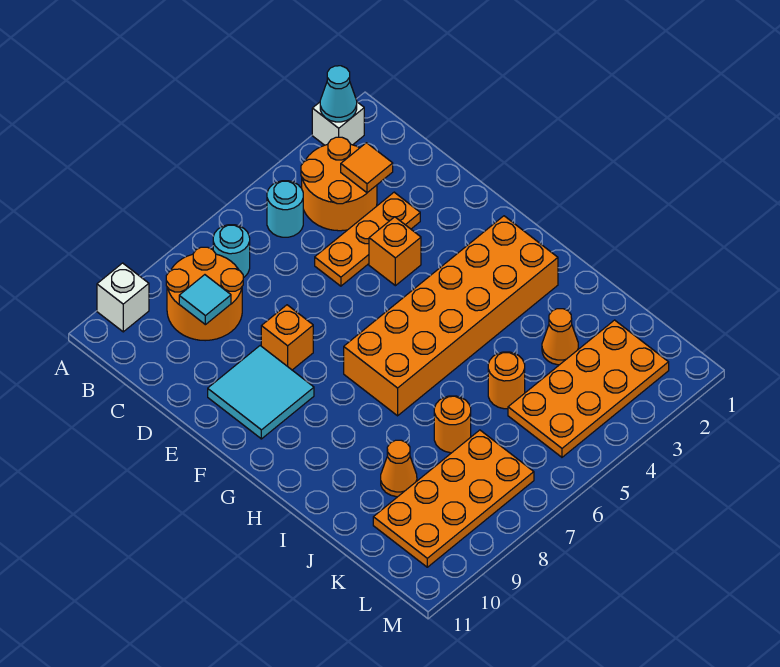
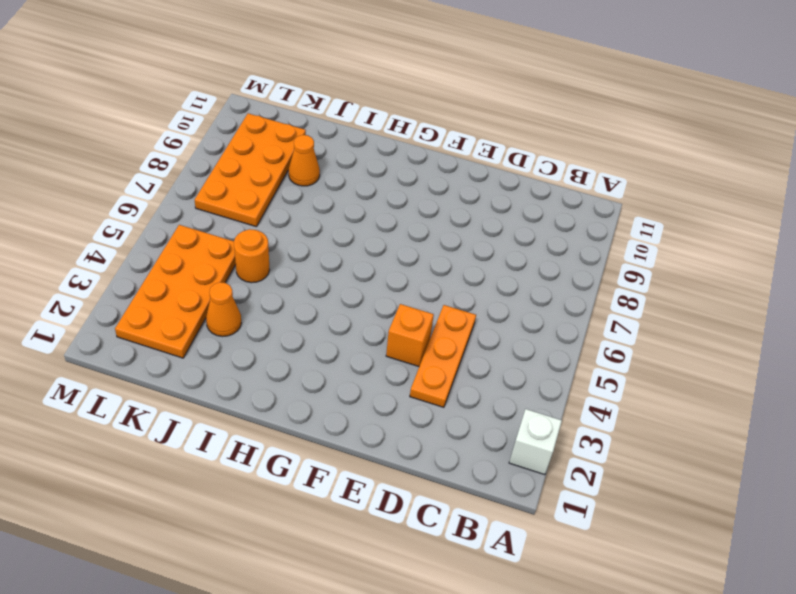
none -> white brick A10 level 1
none -> orange round brick B3:C4 level 1
none -> cyan round brick B5 level 1

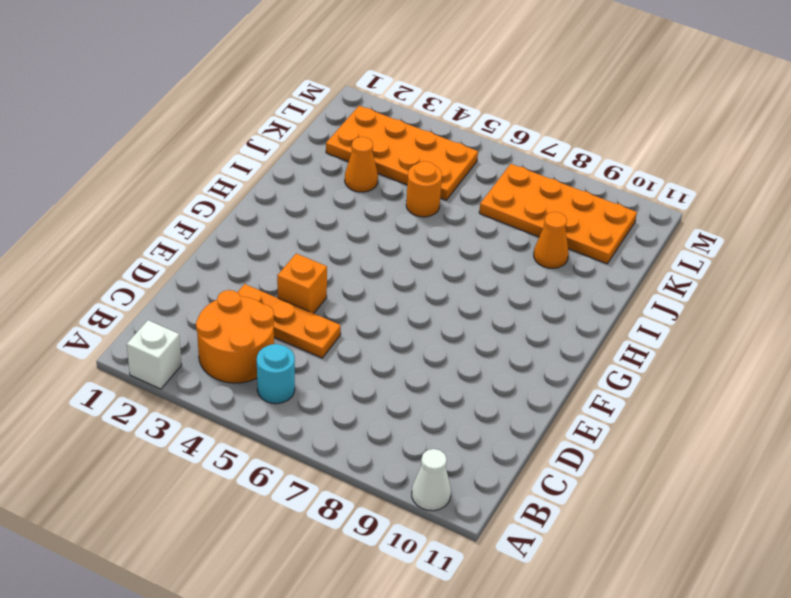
white cone A10 level 1 -> white brick A10 level 1
none -> cyan round brick B7 level 1
none -> orange round brick B8:C9 level 1
none -> orange brick E8 level 1

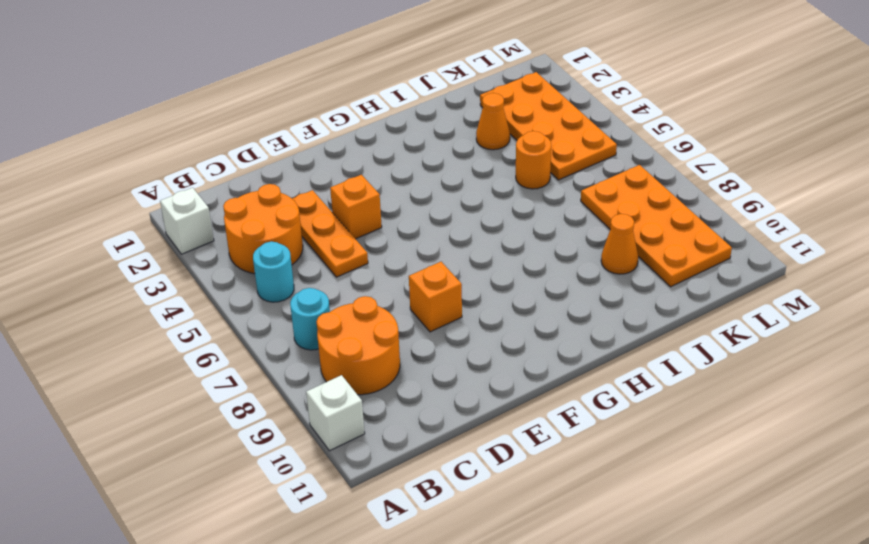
none -> cyan tile E9:F10 level 1
none -> orange brick G2:H7 level 1
none -> orange round brick J7 level 1

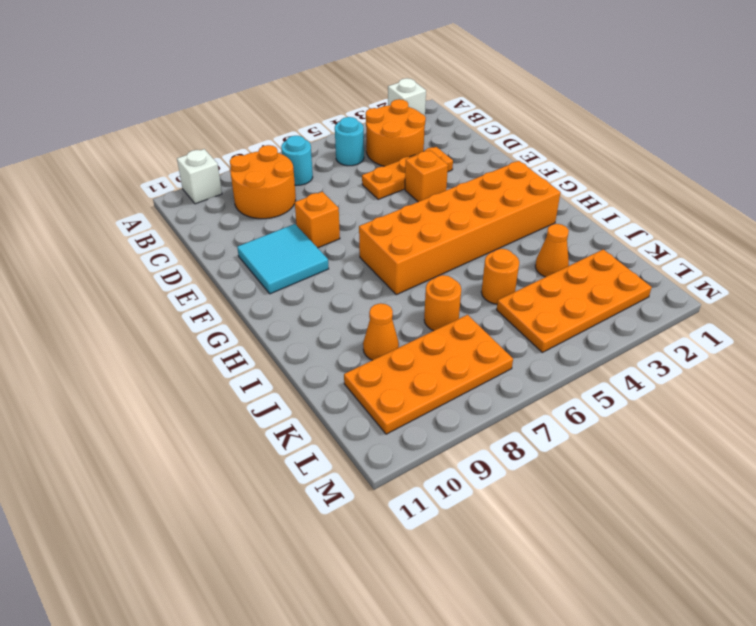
none -> cyan cone A2 level 2
none -> orange tile C3 level 2
none -> cyan tile C9 level 2

